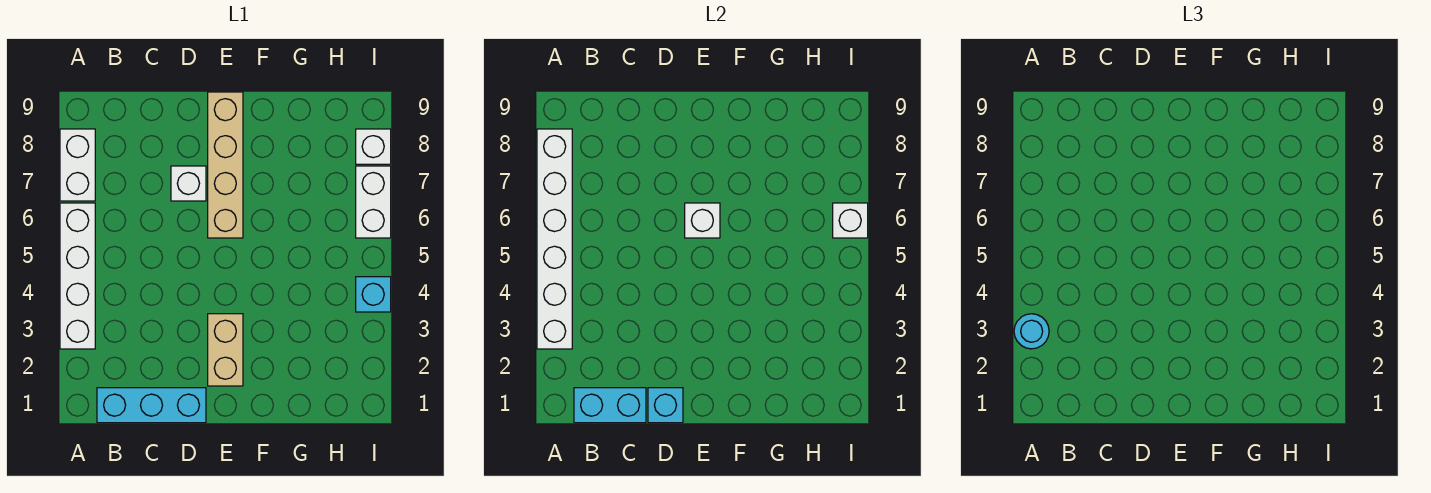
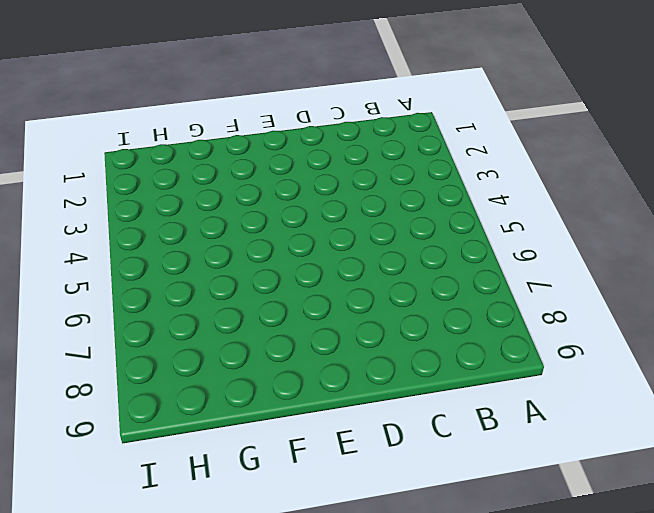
none -> white brick A3:A6 level 1
none -> white brick A7:A8 level 1
none -> cyan brick B1:D1 level 1

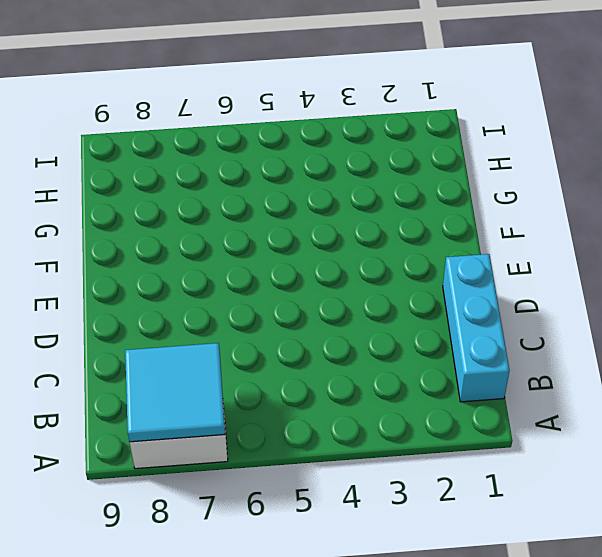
cyan tile A7:B8 level 2 -> white brick A3:A8 level 2
none -> white brick A3:A6 level 1
none -> white brick D7 level 1
none -> tan brick E2:E3 level 1

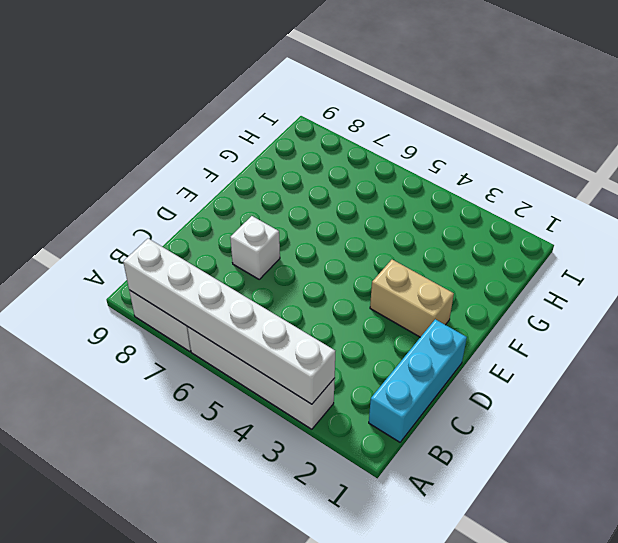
none -> tan brick E6:E9 level 1
none -> cyan brick I4 level 1
none -> white brick I6:I7 level 1

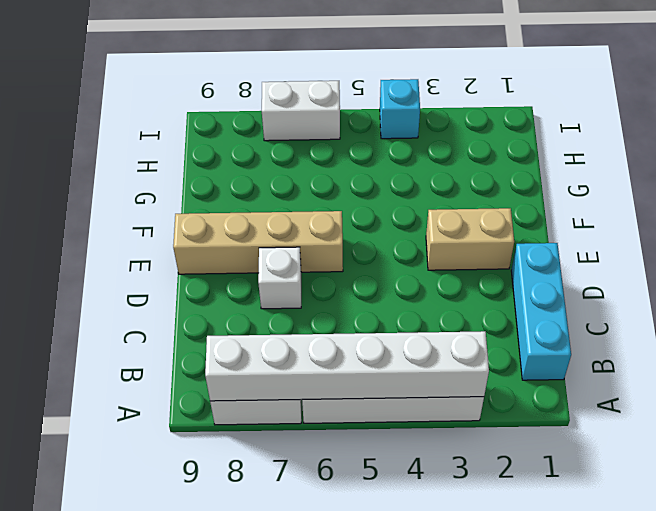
none -> white brick I8 level 1
none -> cyan brick B1:C1 level 2
none -> cyan brick D1 level 2

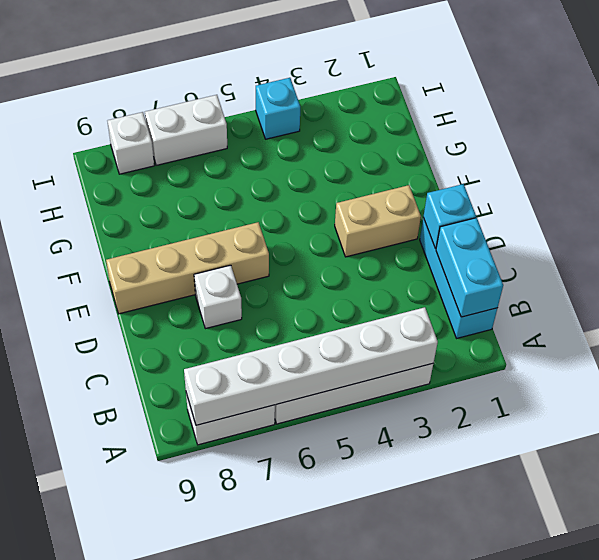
none -> white brick E6 level 2
none -> white brick I6 level 2
none -> cyan round brick A3 level 3

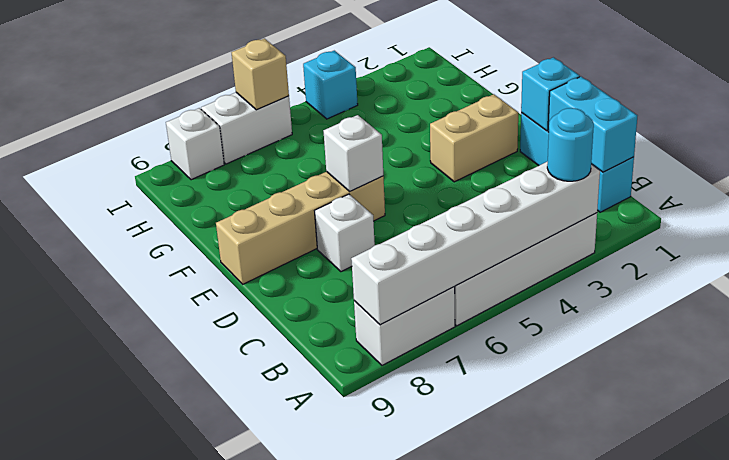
tan brick I6 level 2 -> white brick I6 level 2

